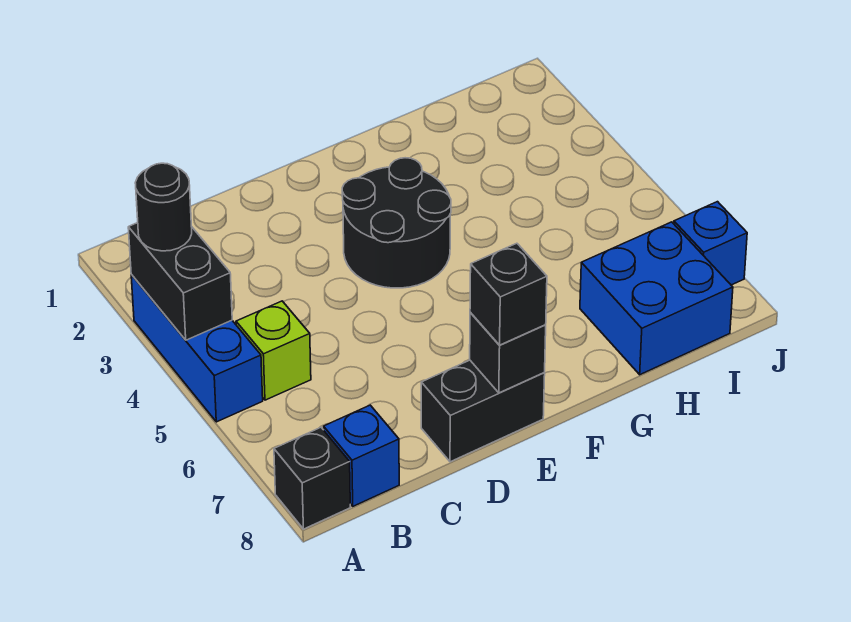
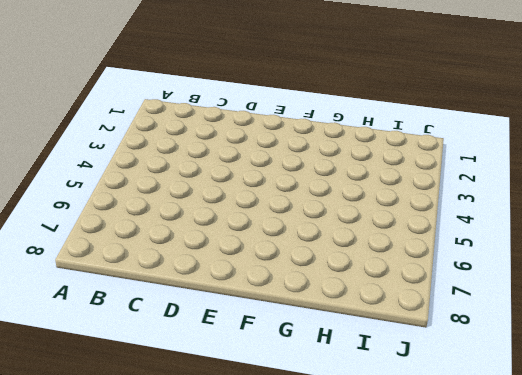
none -> blue brick A3:A5 level 1
none -> black brick A8 level 1
none -> lime brick B5 level 1

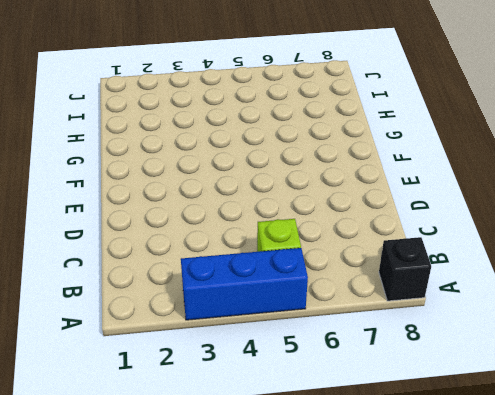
none -> blue brick B8 level 1
none -> black brick D8:E8 level 1
none -> black round brick E3:F4 level 1

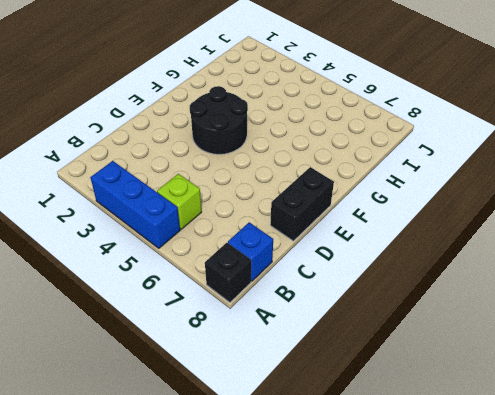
none -> blue brick H7:I8 level 1
none -> blue brick J7 level 1
none -> black brick A3:A4 level 2

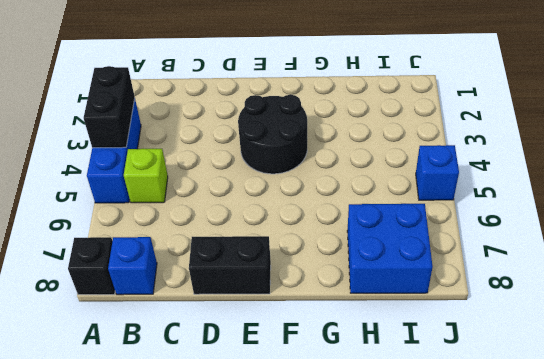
blue brick J5 level 1 -> blue brick J7 level 1
none -> black brick E8 level 2
none -> black round brick A3 level 3
none -> black brick E8 level 3

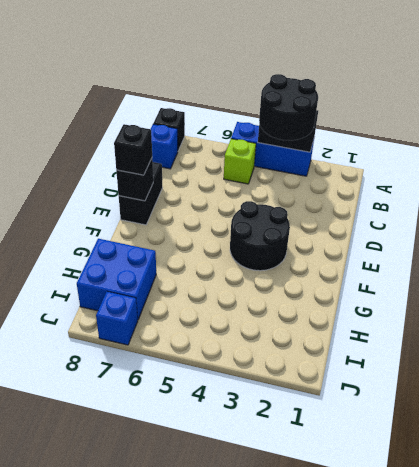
black round brick A3:B4 level 3 -> black round brick A3 level 3

